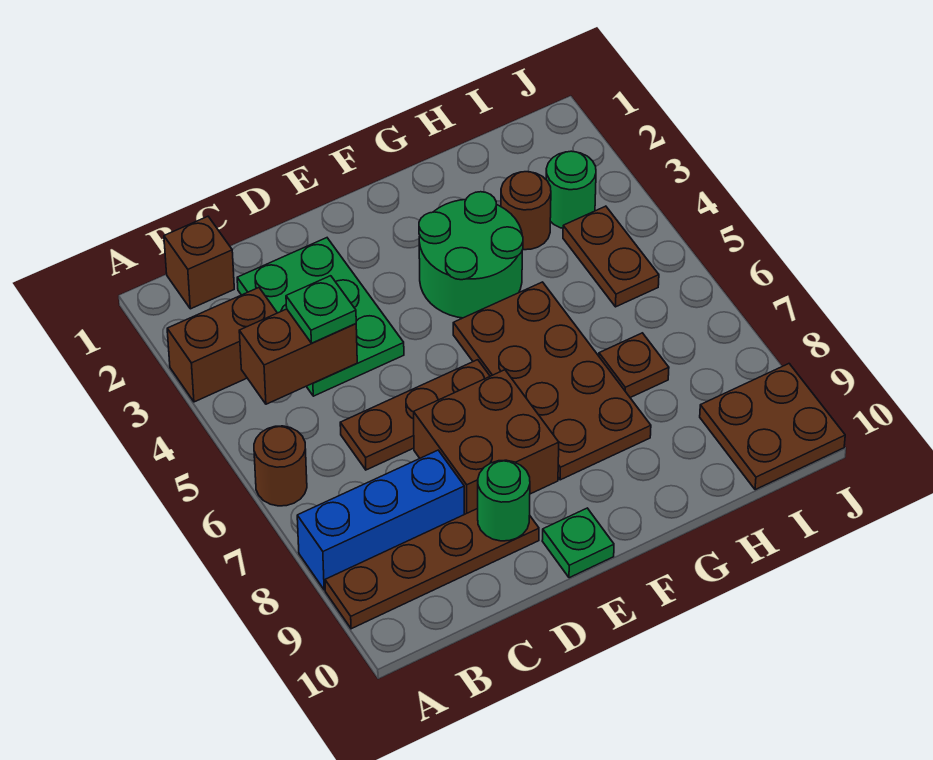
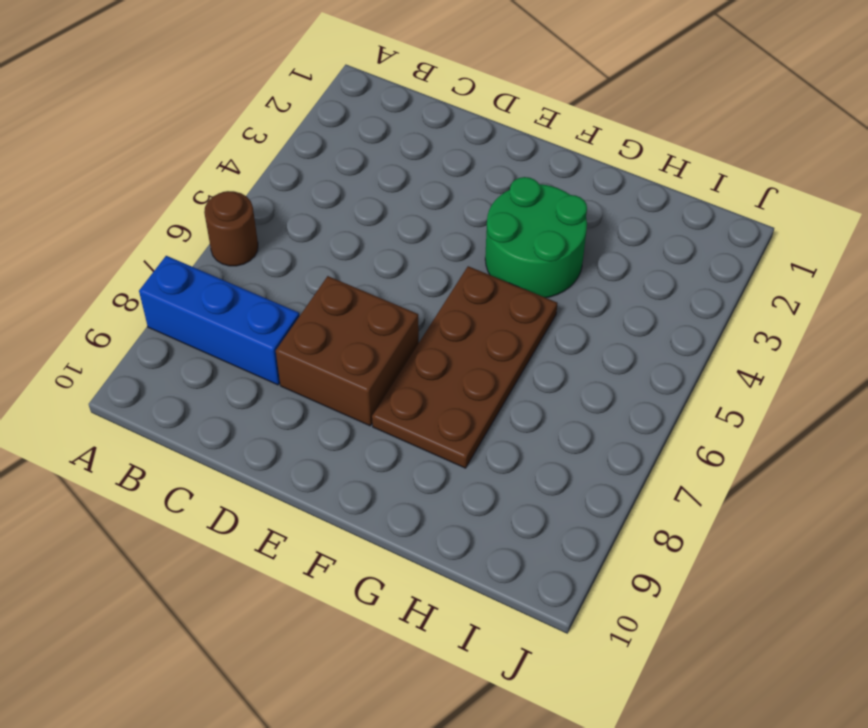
none -> brown brick A3:B3 level 1
none -> brown plate A9:D9 level 1
none -> brown brick B1 level 1

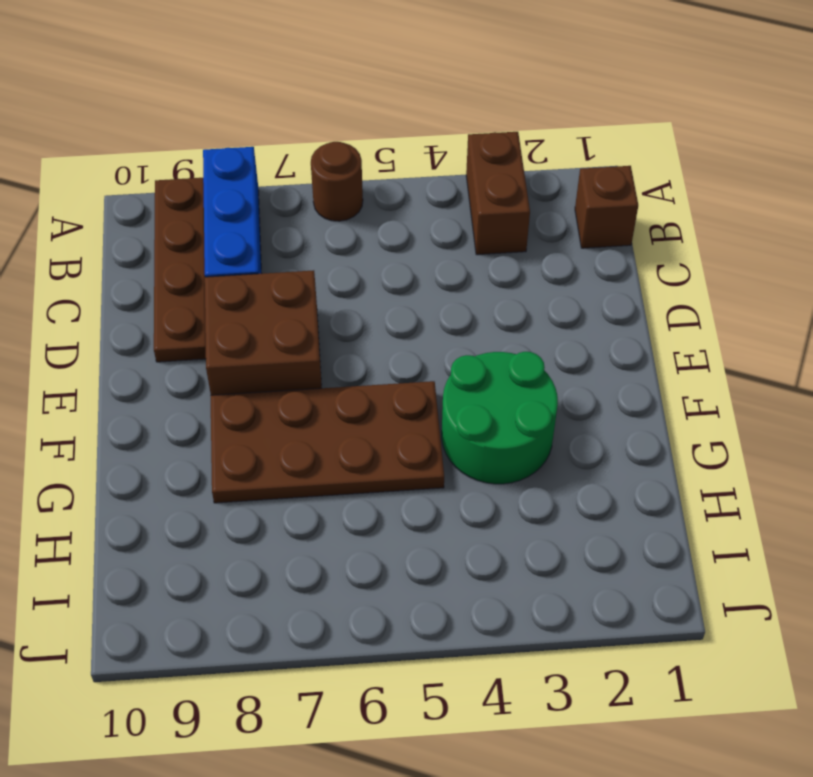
none -> green plate C2:D4 level 1
none -> brown plate C6:E6 level 1
none -> green plate E10 level 1

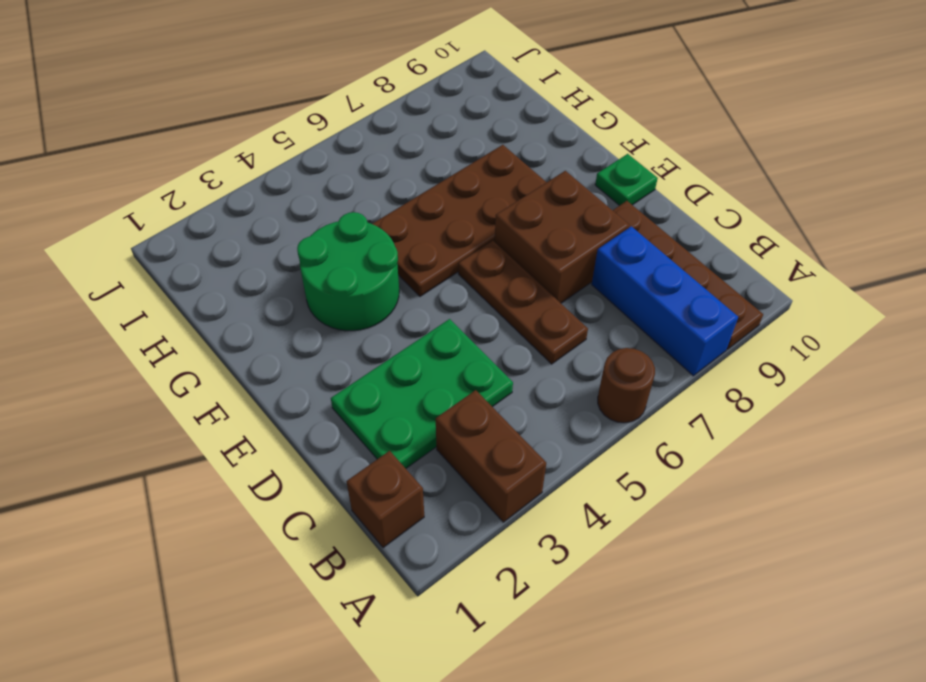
none -> brown round brick H3 level 1
none -> brown plate H7 level 1
none -> green round brick I3 level 1

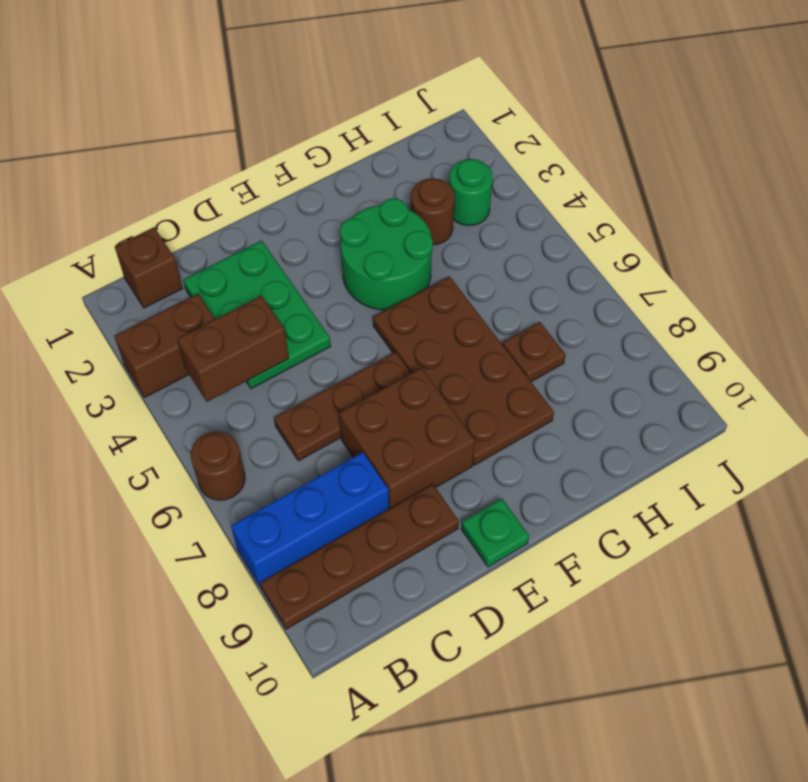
none -> brown plate I4:I5 level 1
none -> brown plate I9:J10 level 1
none -> green round brick D9 level 2

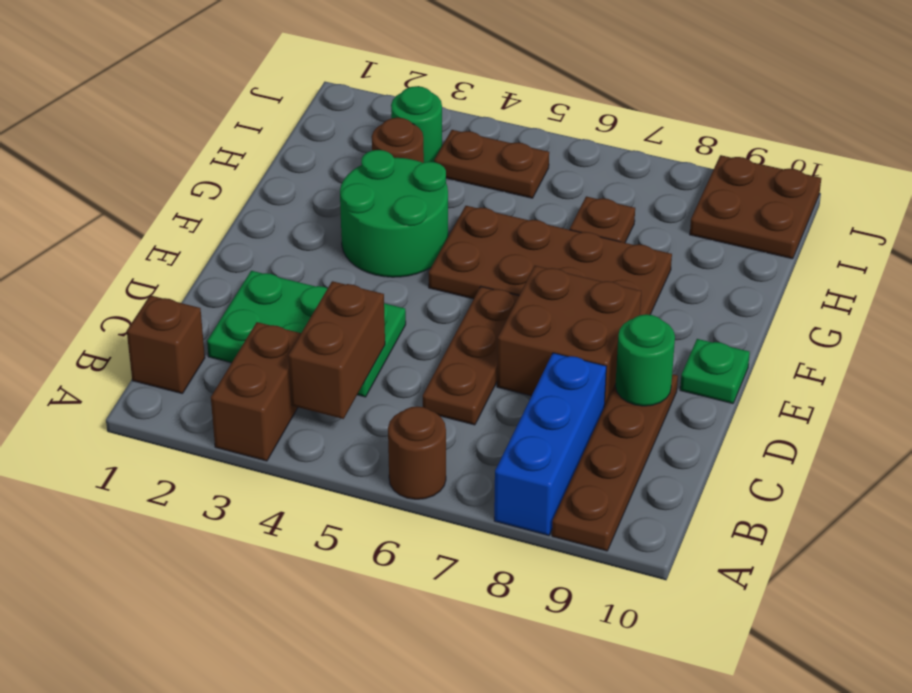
none -> green plate C4 level 3

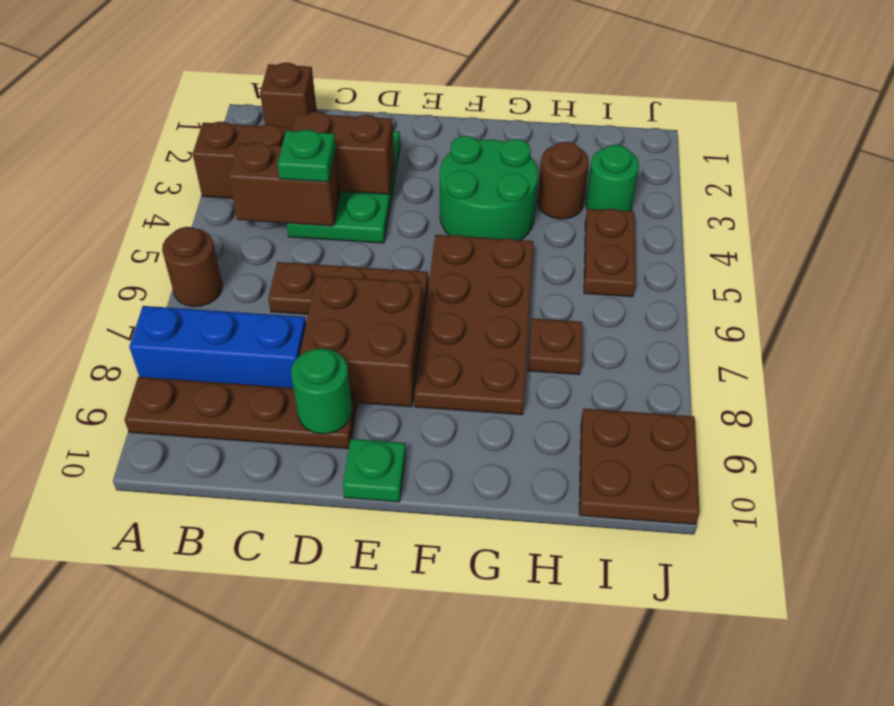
brown brick C3:D3 level 2 -> none

